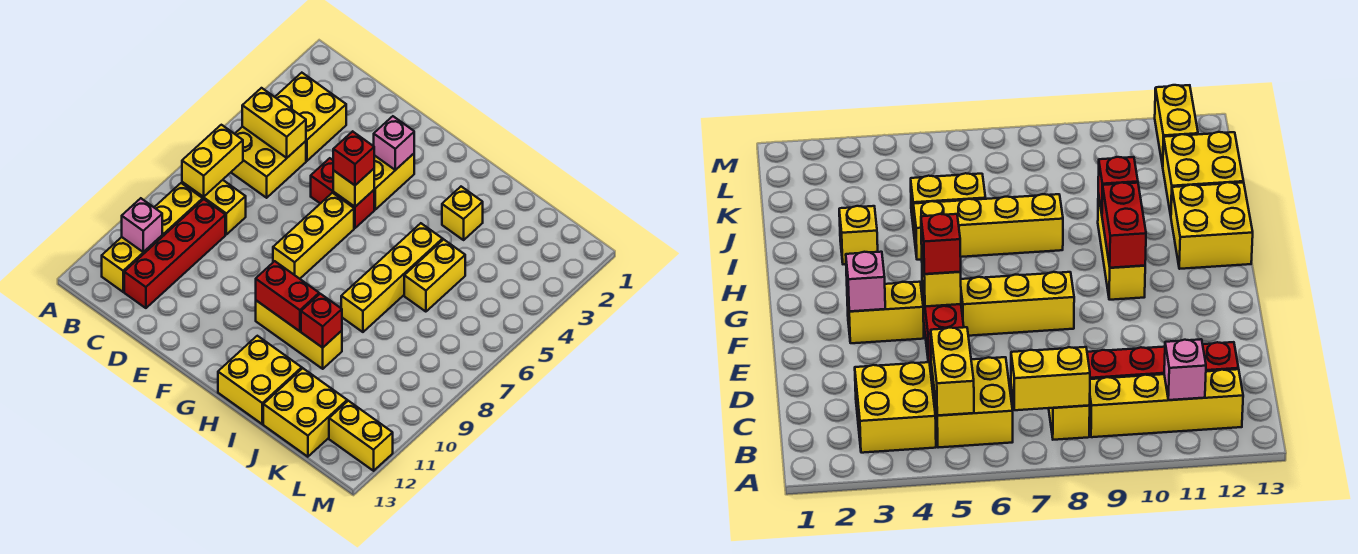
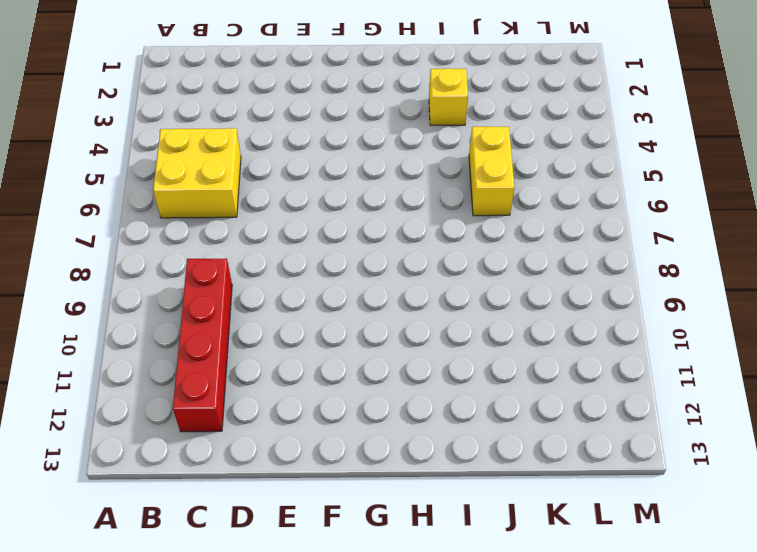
none -> yellow brick B3:C4 level 1
none -> yellow brick B8:C8 level 1
none -> yellow brick B9:B12 level 1

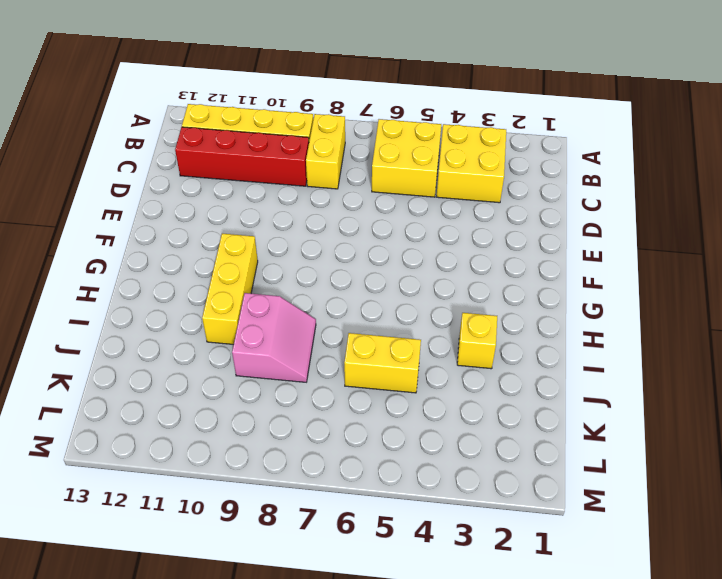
pink slope I8:J9 level 1 top 9 -> yellow brick I5:I8 level 1
none -> red brick E5:F5 level 1
none -> yellow brick F3:F4 level 1
none -> yellow brick F6:F8 level 1

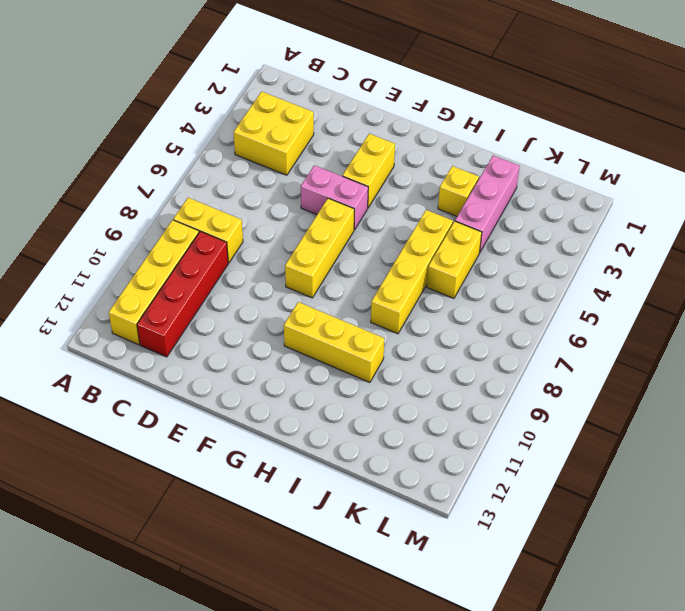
pink brick E5:F5 level 1 -> red brick E5:F5 level 1
pink brick J2:J4 level 1 -> none
none -> yellow brick B5:C6 level 1
none -> yellow brick H12:I13 level 1
none -> yellow brick J12:K13 level 1

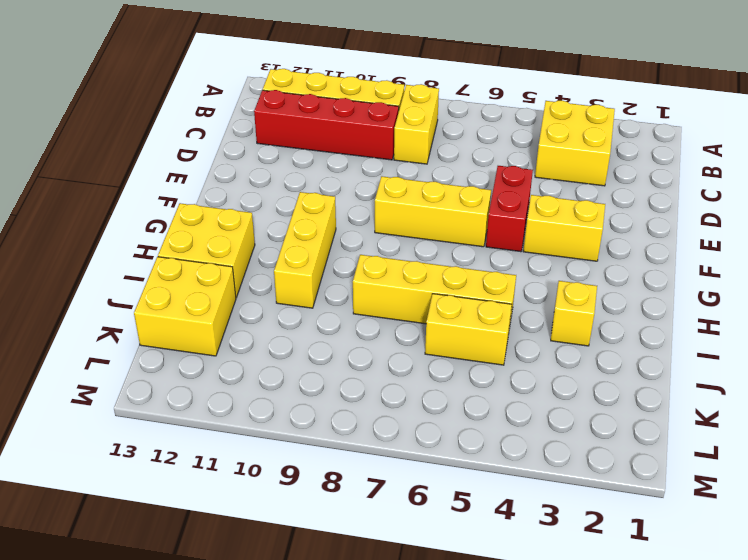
none -> yellow brick B5:C6 level 1
none -> yellow brick L12:M12 level 1
none -> yellow brick B5:C5 level 2

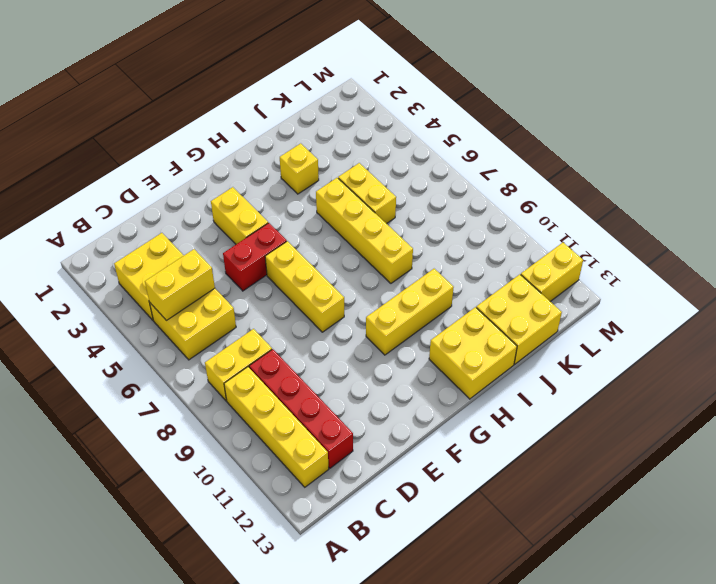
none -> yellow brick B7:B8 level 2
none -> pink brick B11 level 2
none -> pink brick F3 level 2

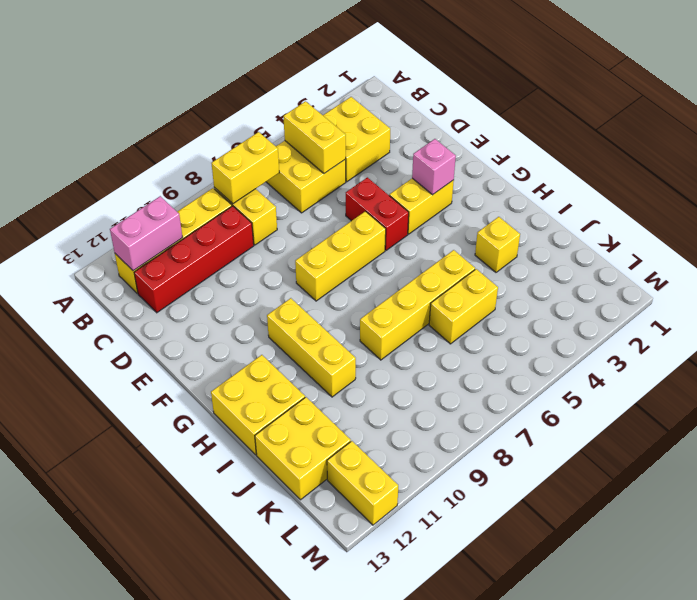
pink brick B11:B12 level 2 -> pink brick B11 level 2
none -> yellow brick F5 level 2
none -> red brick G10:H10 level 2
none -> red brick I10 level 2

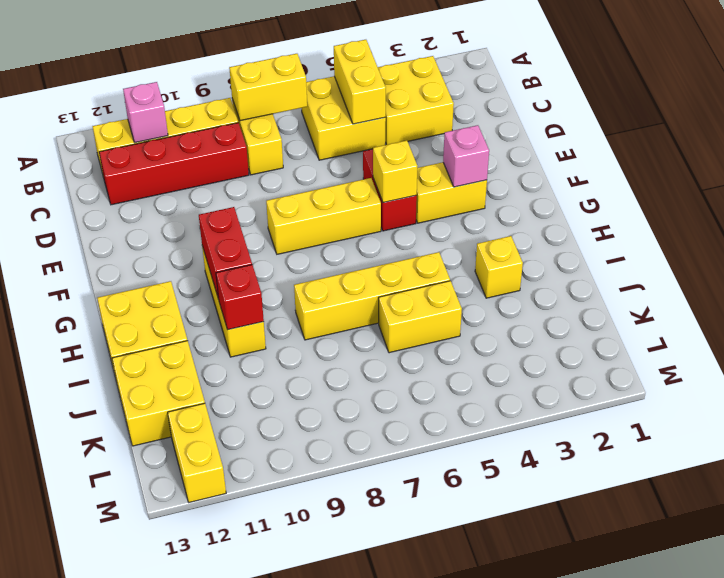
none -> red brick F5 level 3

